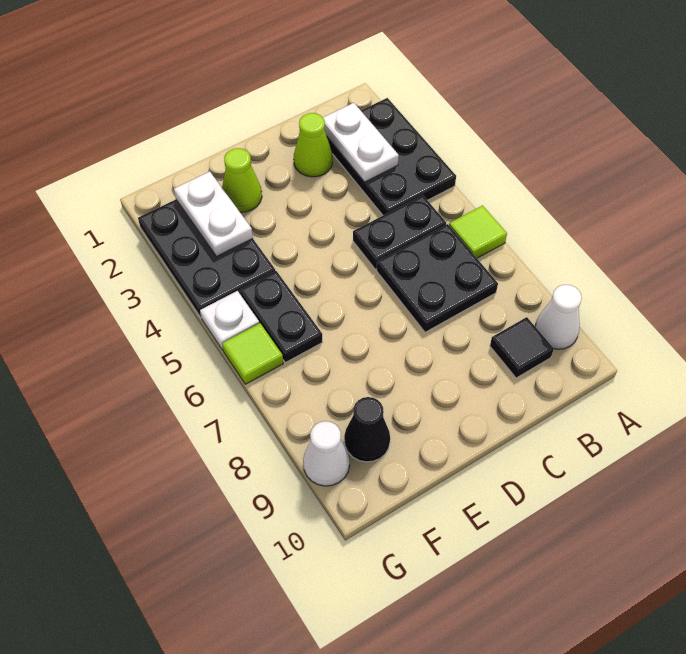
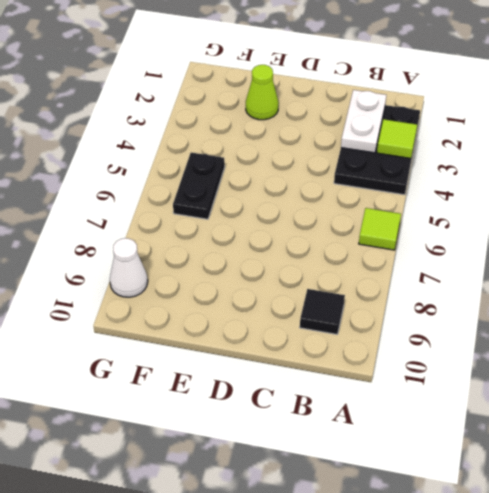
lime tile A3 level 2 -> lime tile G6 level 1
none -> white cone A9 level 1
none -> black plate B5:C5 level 1
none -> black plate B6:C7 level 1

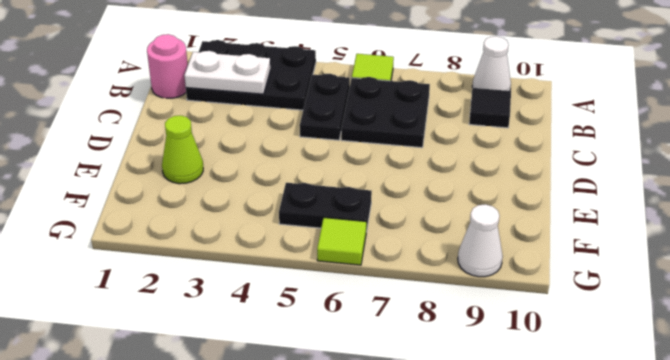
pink round brick B1 level 1 -> none
none -> lime cone C2 level 1
none -> black plate F2:G4 level 1
none -> black cone F9 level 1

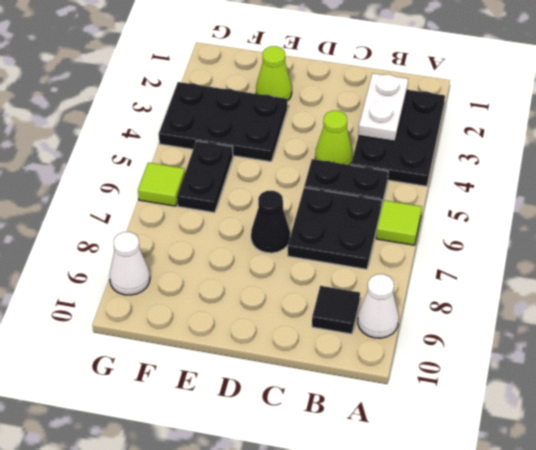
lime cone C4 level 1 -> lime cone C2 level 1
black cone D7 level 1 -> black cone F9 level 1
black plate E3:G4 level 1 -> black plate F2:G4 level 1
none -> white plate G5 level 1
none -> white plate F2:F3 level 2

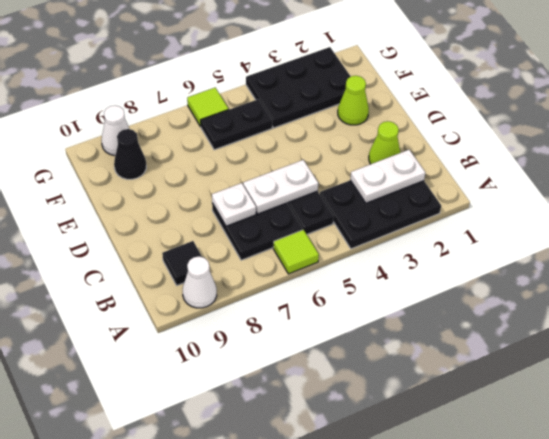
white plate C5:C6 level 2 -> white plate F2:F3 level 2
white plate C7 level 2 -> white plate G5 level 1

